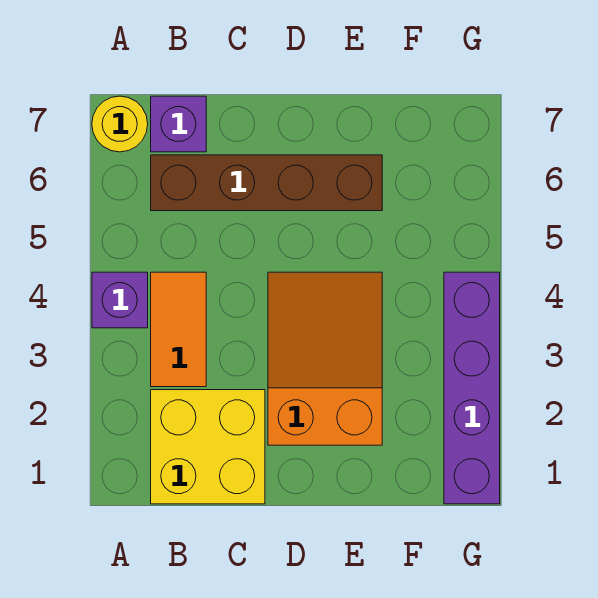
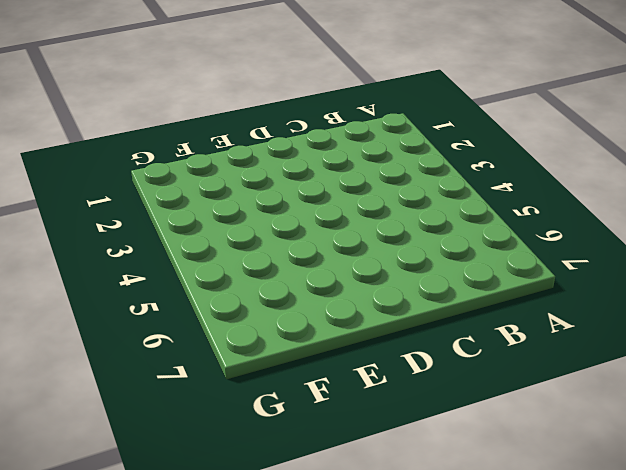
none -> purple brick A4 level 1
none -> yellow round brick A7 level 1

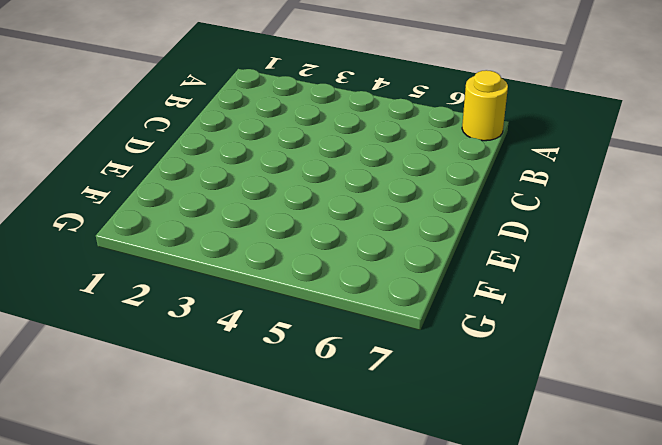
none -> purple brick A4 level 1
none -> yellow brick B1:C2 level 1

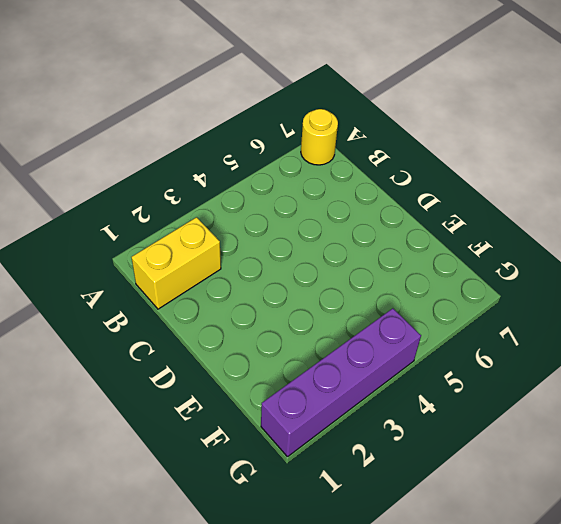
yellow brick B1:B2 level 1 -> yellow brick B1:C2 level 1
none -> purple brick A4 level 1
none -> orange tile B3:B4 level 1

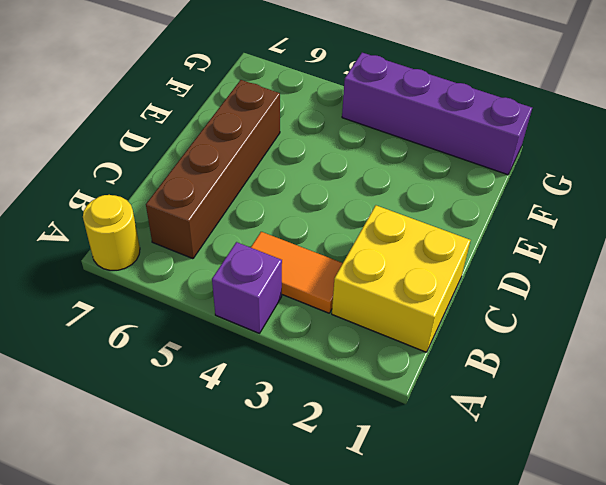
none -> purple brick B7 level 1
none -> orange slope D2:E4 level 1 top 2

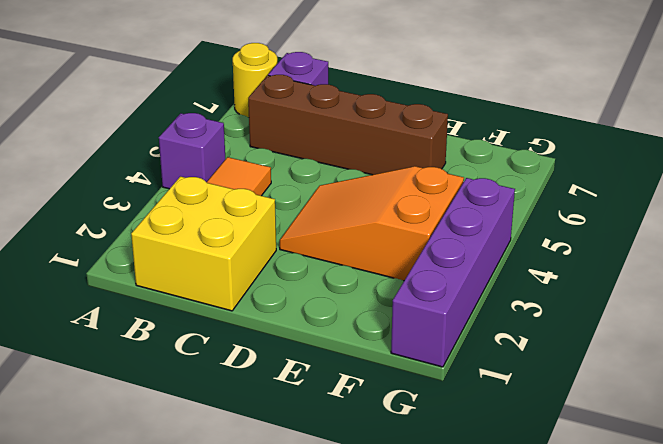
orange slope D3:F4 level 1 top F -> orange slope D2:E4 level 1 top 2

